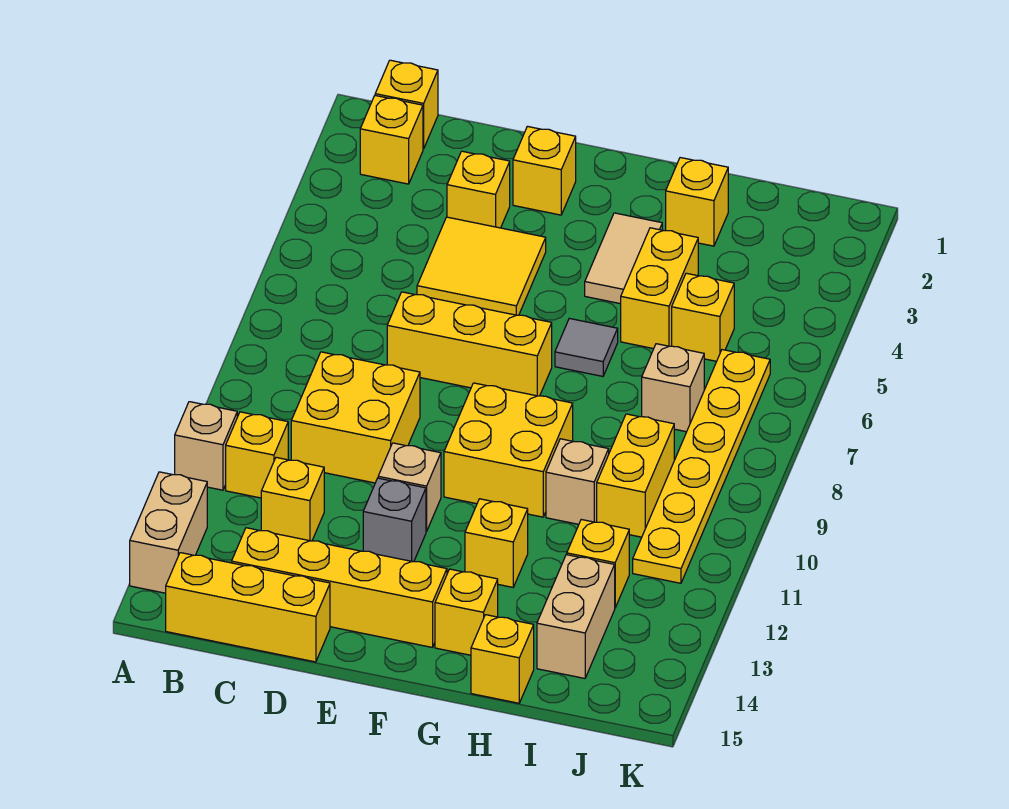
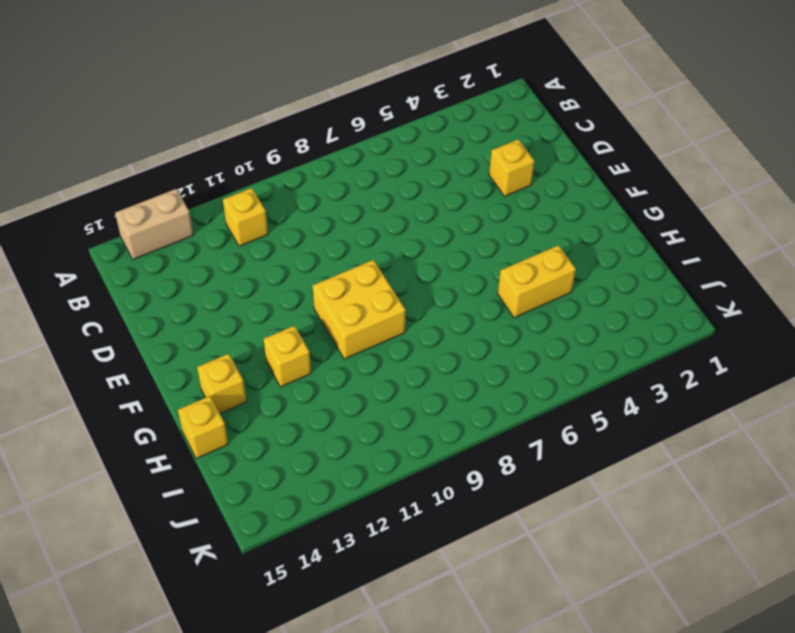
none -> tan brick A11 level 1
none -> yellow brick B1 level 1
none -> yellow brick B2 level 1
none -> yellow brick B15:D15 level 1

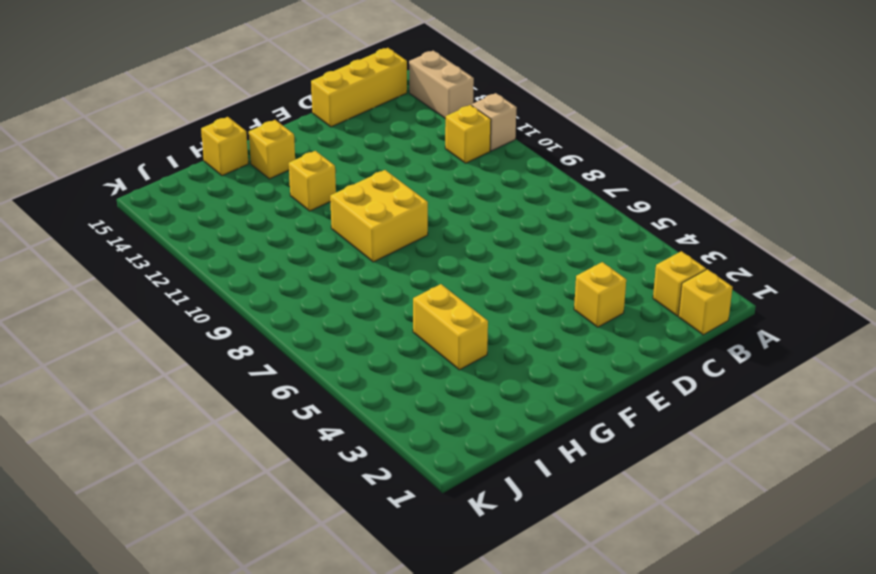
none -> yellow brick C9:D10 level 1
none -> yellow brick C12 level 1
none -> yellow brick C14:F14 level 1
none -> yellow tile D4:E5 level 1

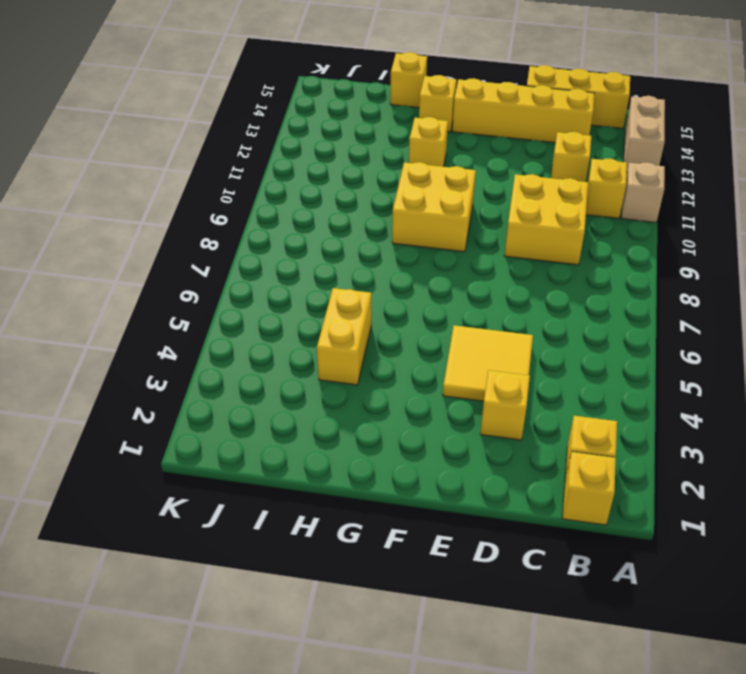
none -> yellow brick D7:F7 level 1
none -> yellow brick E2 level 1
none -> tan brick E11 level 1
none -> grey brick E12 level 1

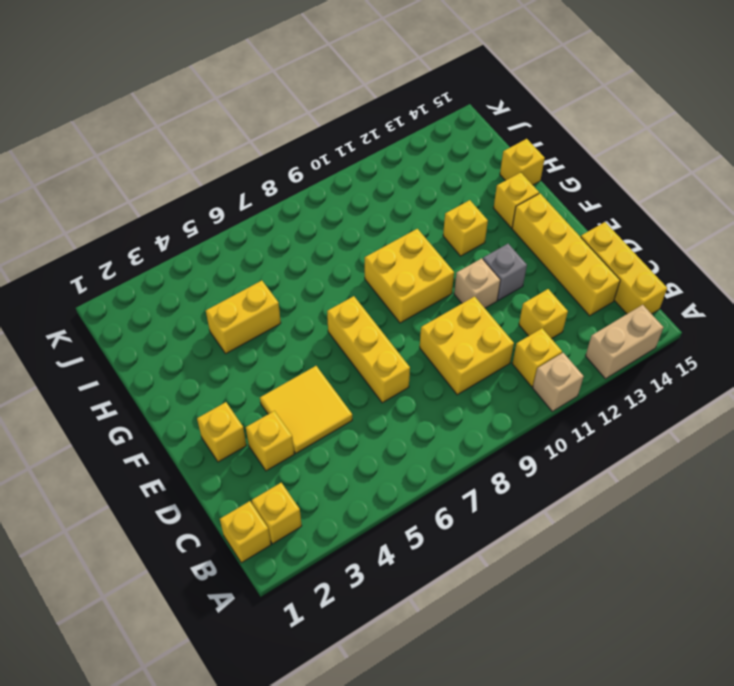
none -> tan tile G3:G4 level 1
none -> grey tile G6 level 1
none -> yellow brick H2 level 1
none -> tan brick H10 level 1

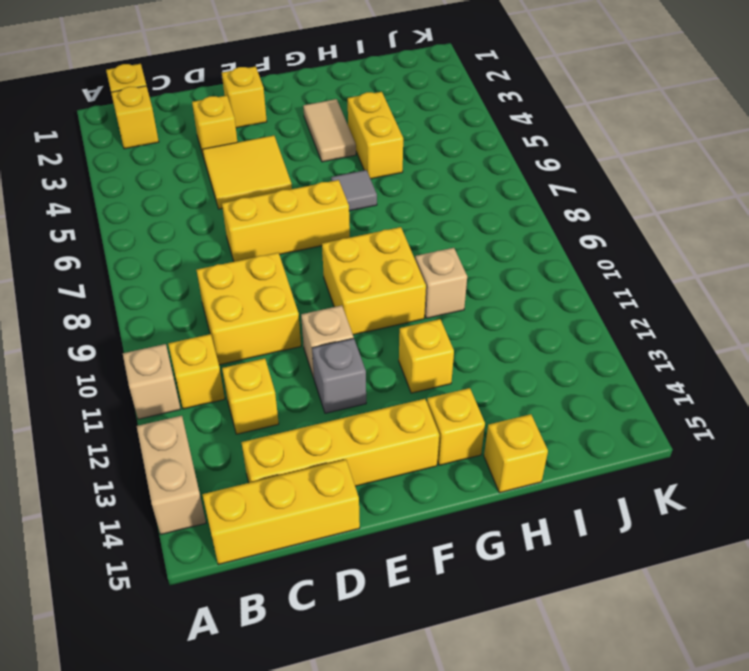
none -> yellow brick H2 level 1
none -> yellow brick I5 level 1
none -> tan brick I7 level 1
none -> yellow brick I9:I10 level 1

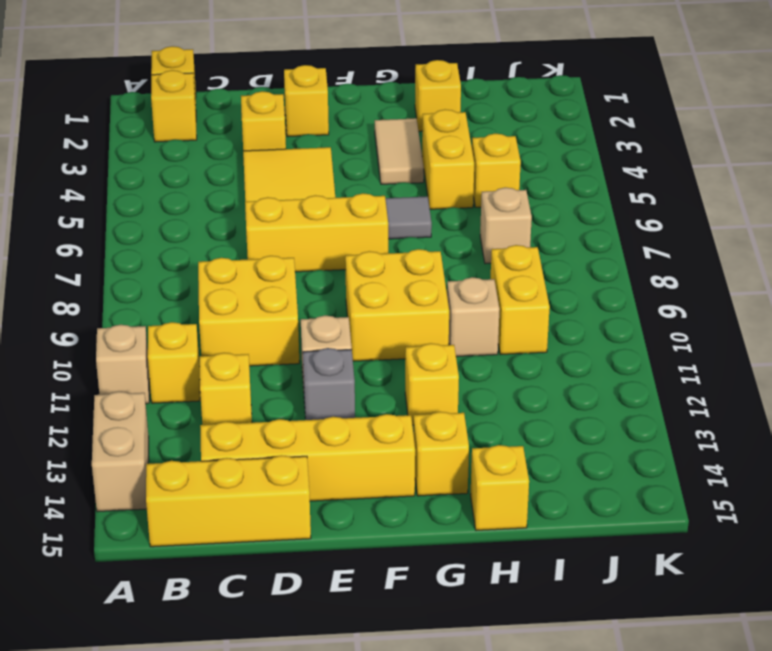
none -> yellow brick I12 level 1
none -> tan brick I13:I14 level 1
none -> yellow plate J6:J11 level 1

